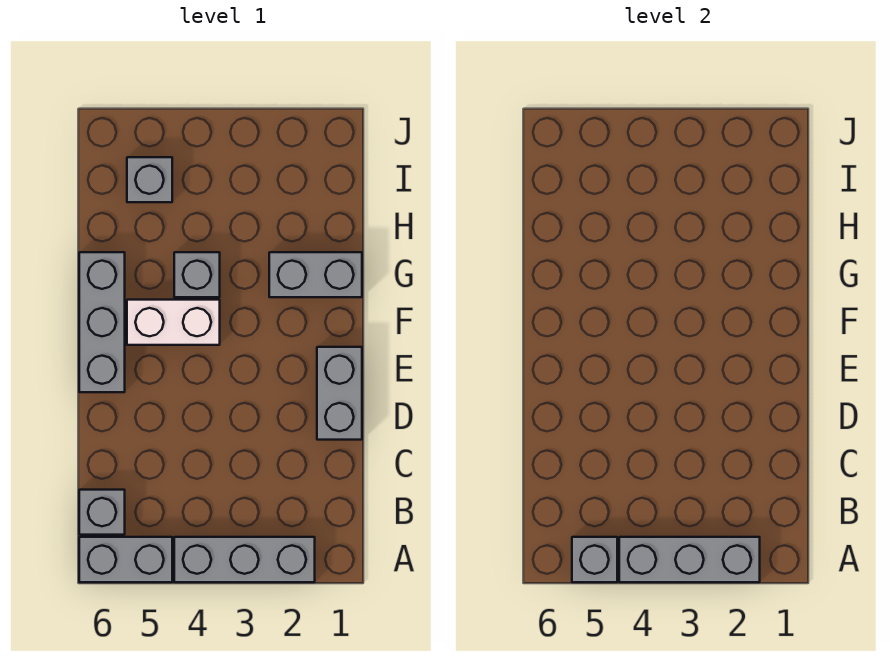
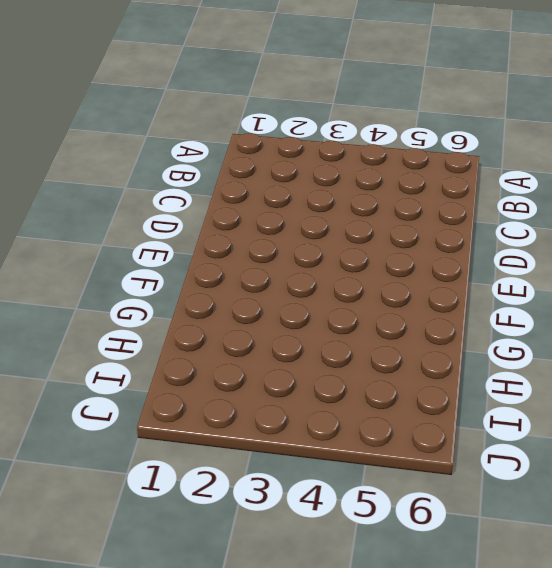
none -> grey brick A2:A4 level 1
none -> grey brick A5:A6 level 1

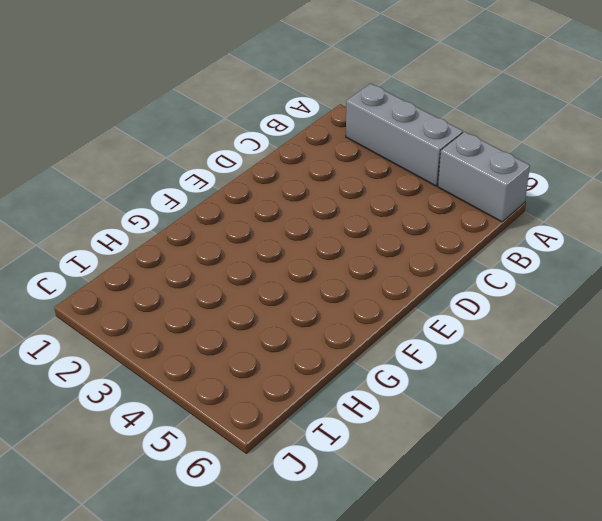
none -> grey brick B6 level 1
none -> grey brick D1:E1 level 1

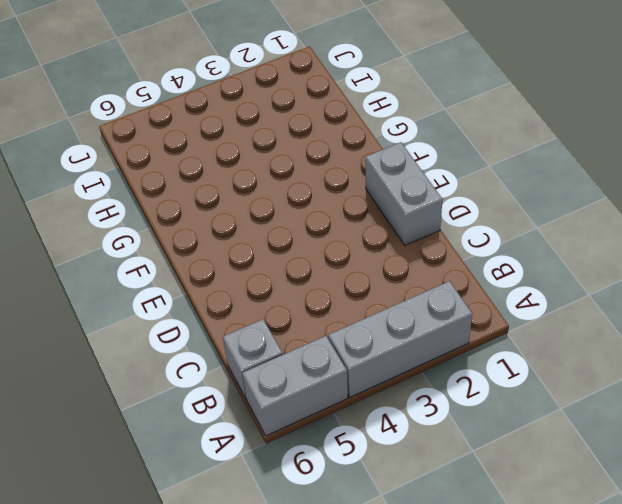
none -> grey brick E6:G6 level 1
none -> white brick F4:F5 level 1

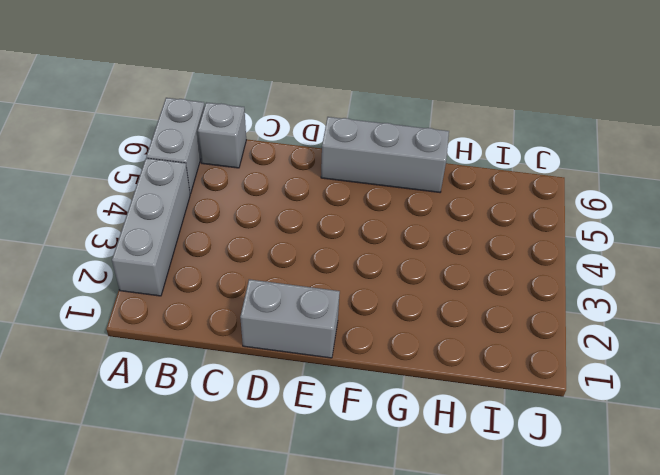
none -> white brick F4:F5 level 1
none -> grey brick G1:G2 level 1

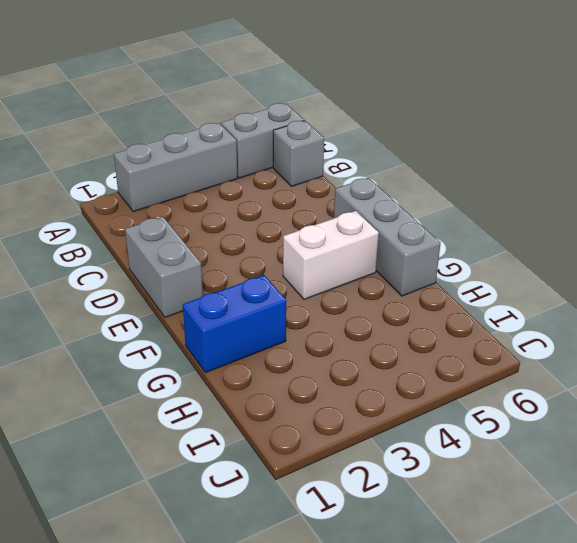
blue brick G1:G2 level 1 -> grey brick G1:G2 level 1
none -> grey brick G4 level 1
none -> grey brick I5 level 1

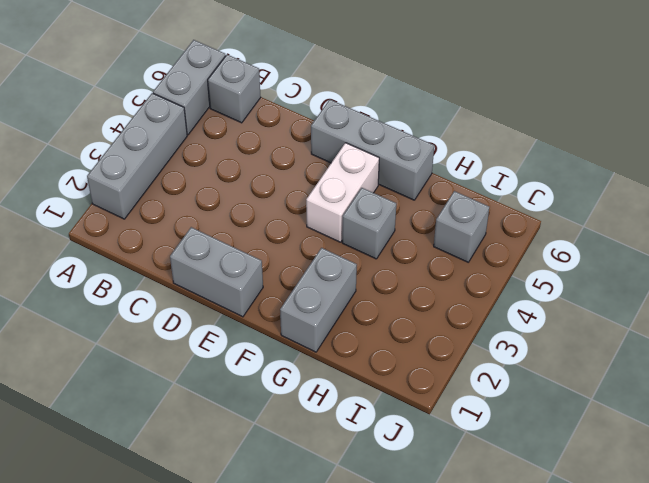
none -> grey brick A2:A4 level 2
none -> grey brick A5 level 2

